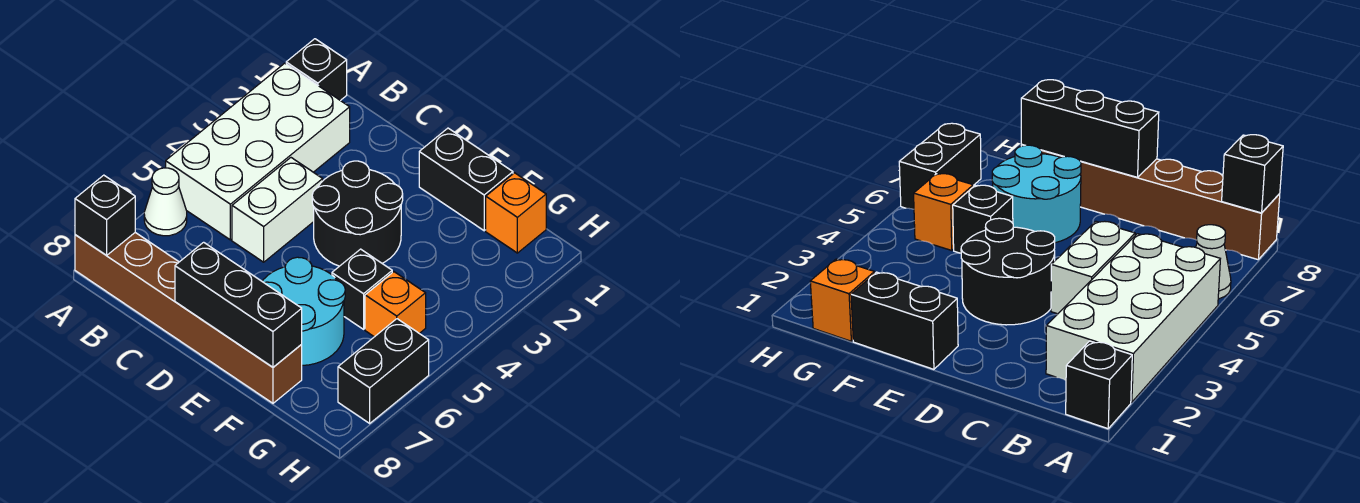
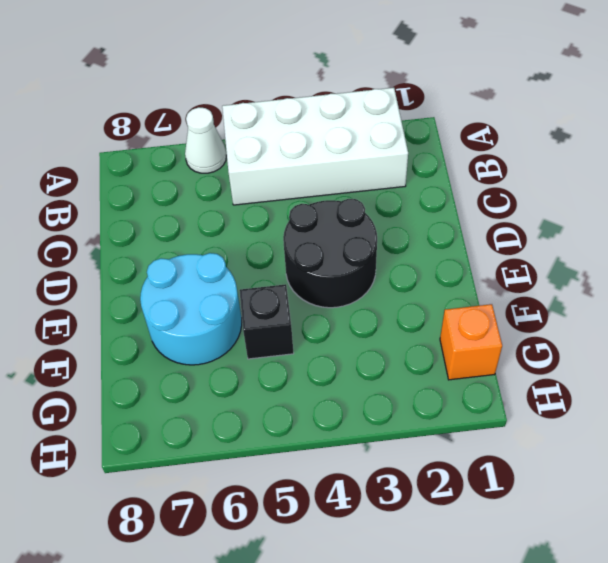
none -> black brick A1 level 1
none -> brown brick A8:F8 level 1
none -> white brick C4:C5 level 1

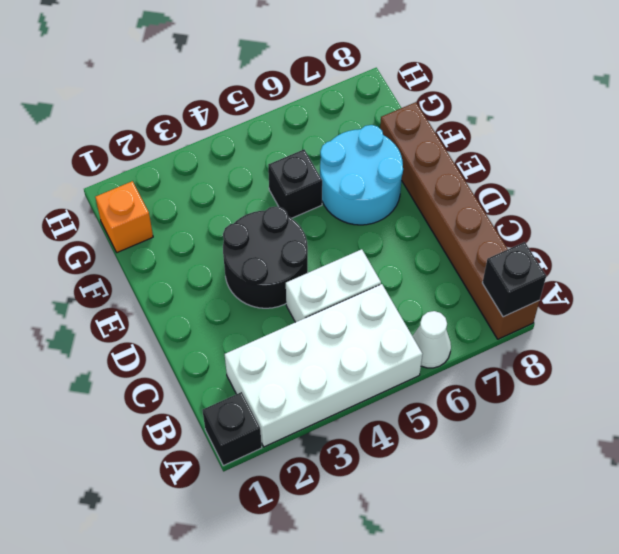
none -> black brick E1:F1 level 1
none -> orange brick G5 level 1
none -> black brick H6:H7 level 1

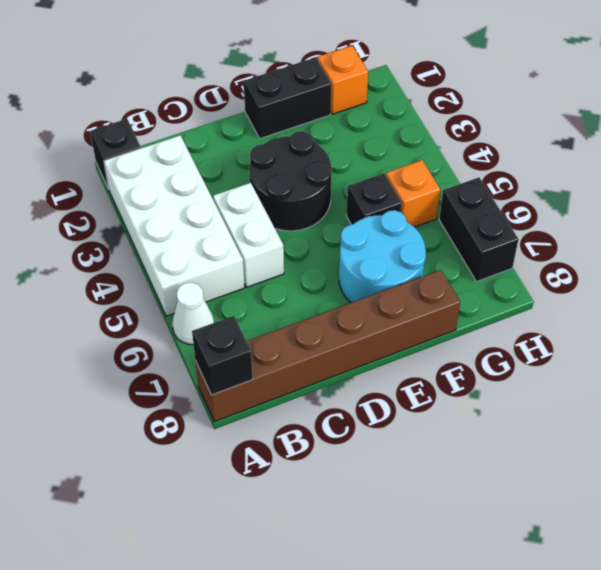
none -> black brick D8:F8 level 2

